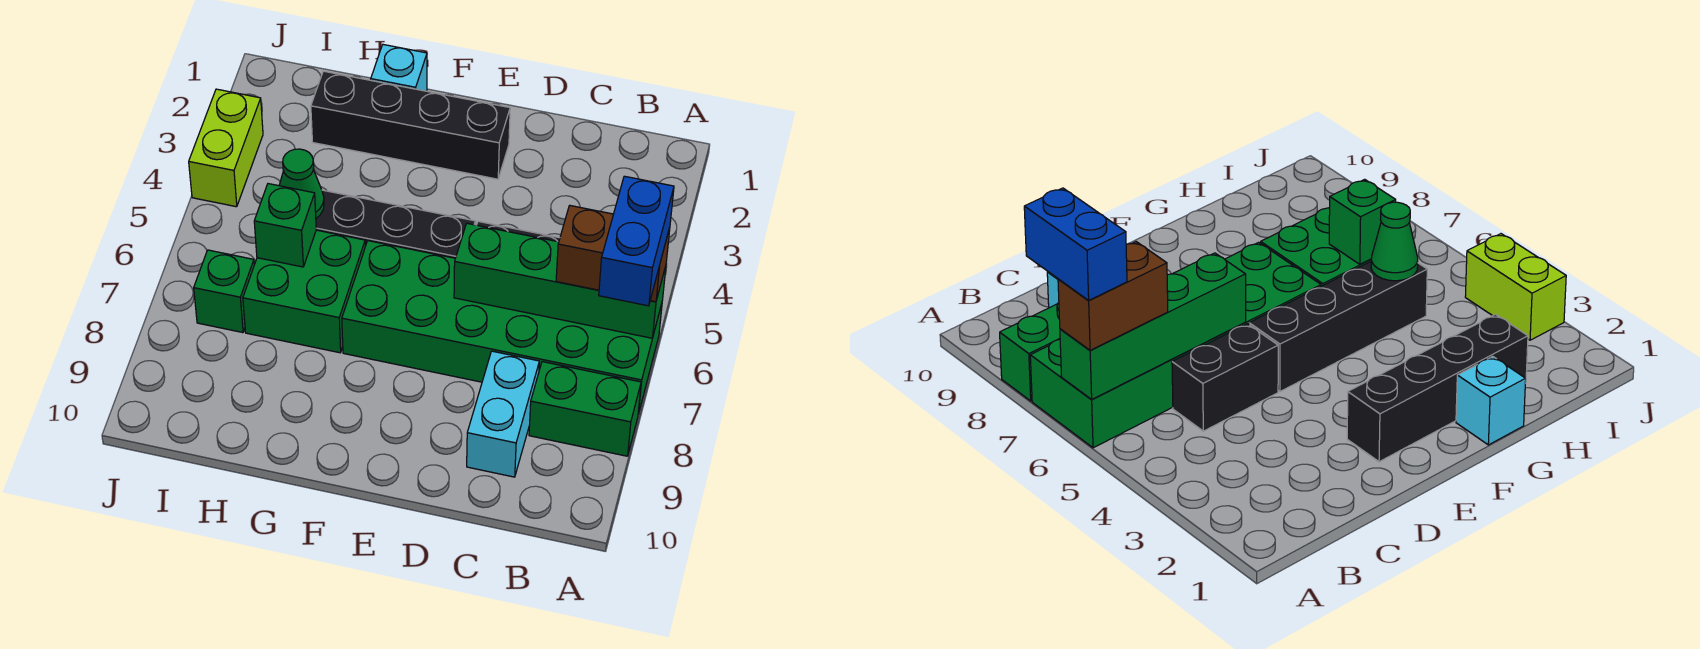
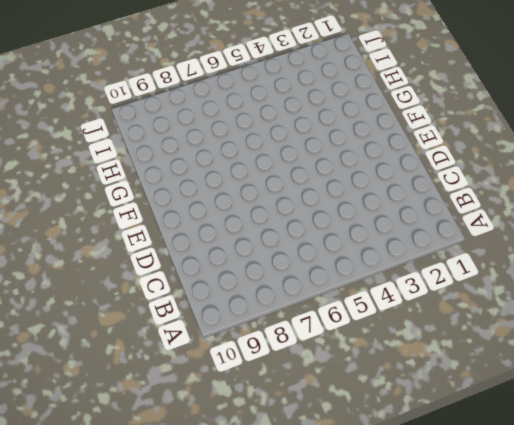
none -> green brick A6:F7 level 1
none -> green brick A8:B8 level 1
none -> black brick C5:D5 level 1

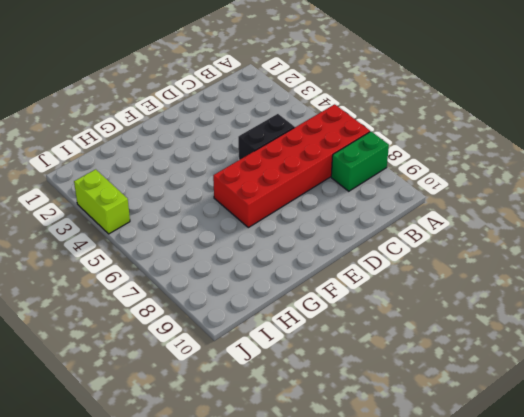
red brick A6:F7 level 1 -> green brick A6:F7 level 1
none -> cyan brick C8:C9 level 1
none -> black brick E2:H2 level 1
none -> black brick E5:H5 level 1

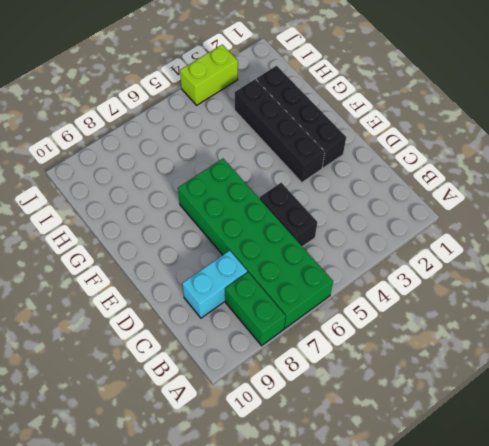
black brick E3:H3 level 1 -> black brick E5:H5 level 1
none -> cyan brick G1 level 1
none -> green brick G6:H7 level 1
none -> green brick I7 level 1

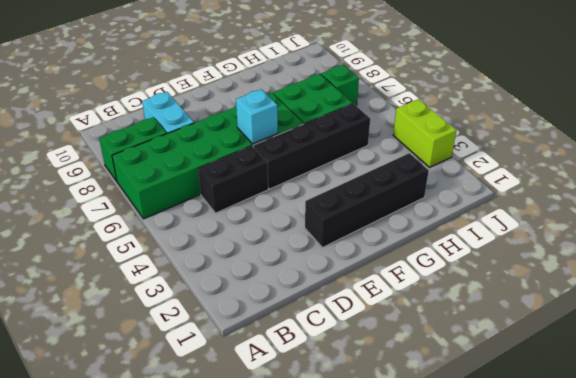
cyan brick E6 level 2 -> cyan brick G1 level 1
none -> green brick A6:D6 level 2
none -> green cone H5 level 2
none -> green brick H6 level 2

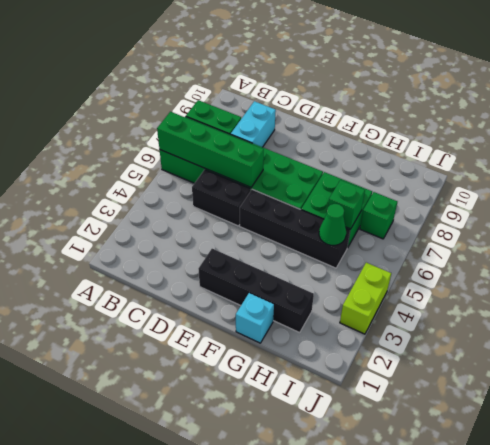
none -> brown brick A6:B6 level 3
none -> blue brick A6:A7 level 4

